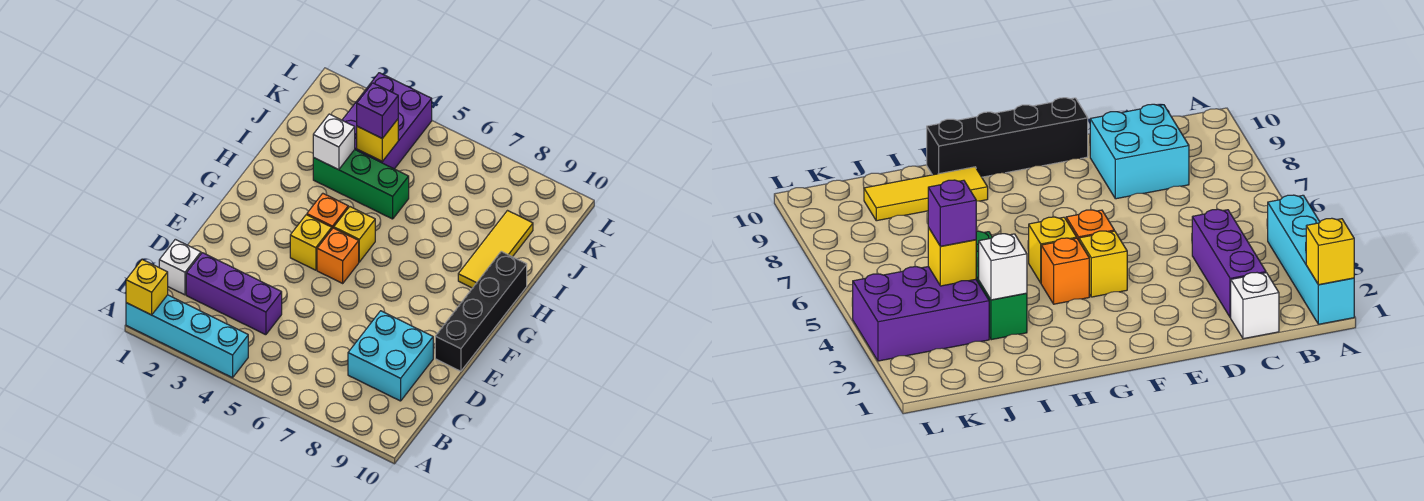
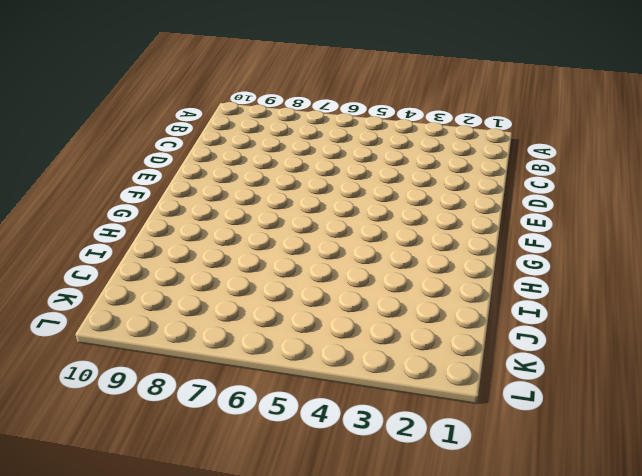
none -> cyan brick A1:A4 level 1
none -> white brick C1 level 1
none -> purple brick C2:C4 level 1

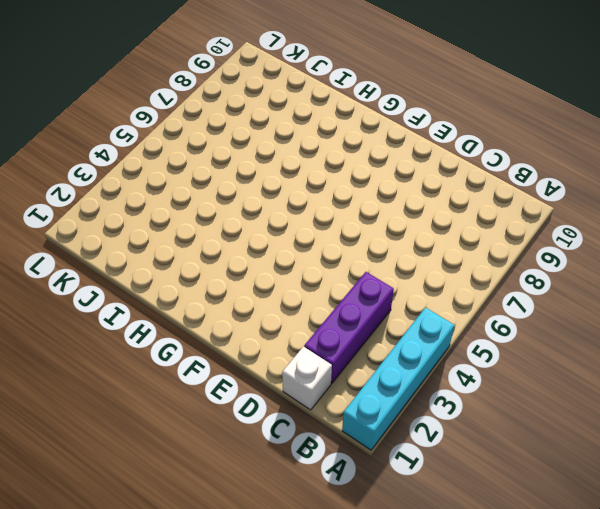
none -> cyan brick C8:D9 level 1
none -> black brick E10:H10 level 1
none -> yellow brick F4 level 1

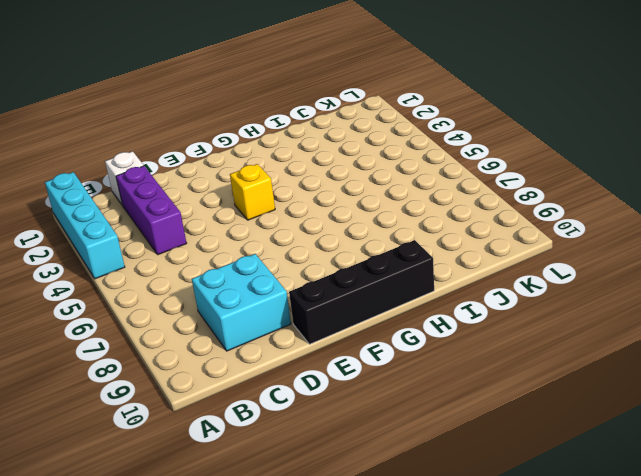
none -> orange brick F5 level 1
none -> orange brick G4 level 1
none -> yellow brick G5 level 1

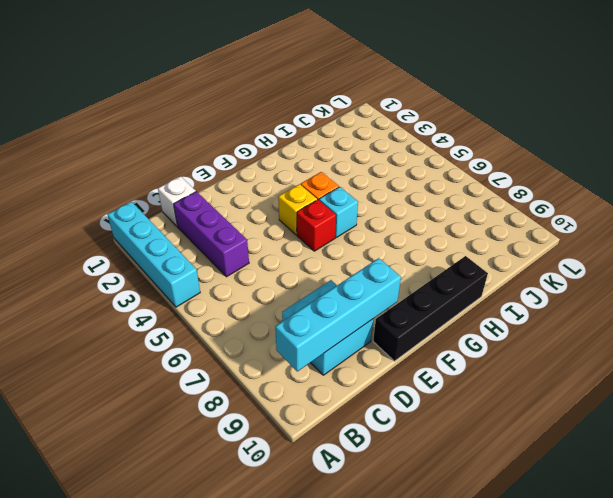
cyan brick B9:E9 level 2 -> none
red brick F5 level 1 -> orange brick F5 level 1
cyan brick G5 level 1 -> yellow brick G5 level 1
none -> yellow tile H9:J9 level 1
none -> green brick I3:I5 level 1
none -> purple brick J3:L4 level 1

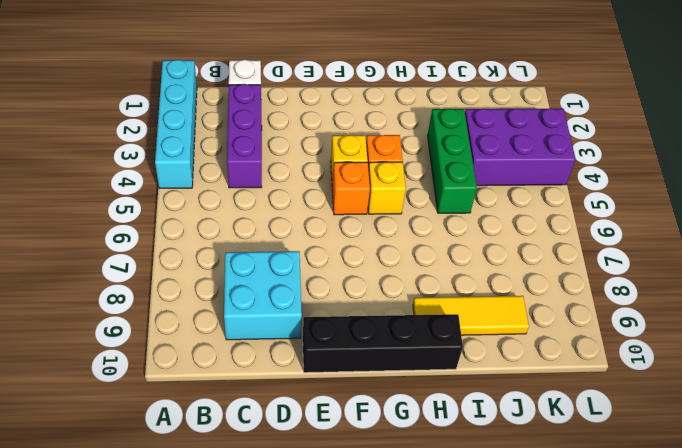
none -> yellow brick A1 level 2
none -> white brick I3 level 2
none -> yellow brick J4 level 2

